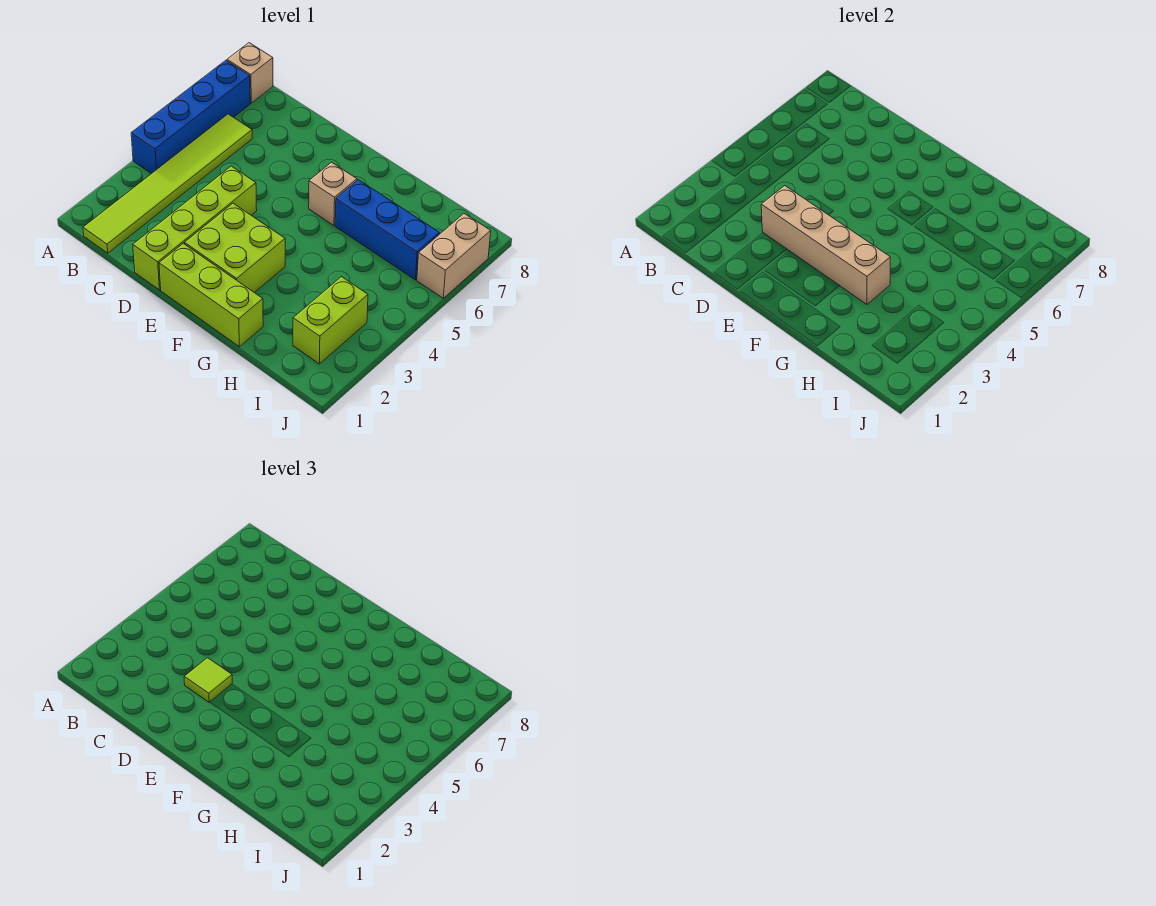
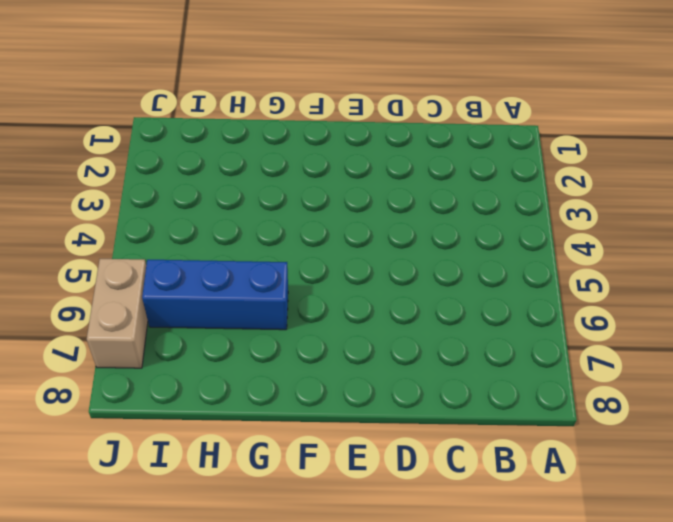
none -> blue brick A4:A7 level 1
none -> tan brick A8 level 1
none -> lime tile B1:B6 level 1

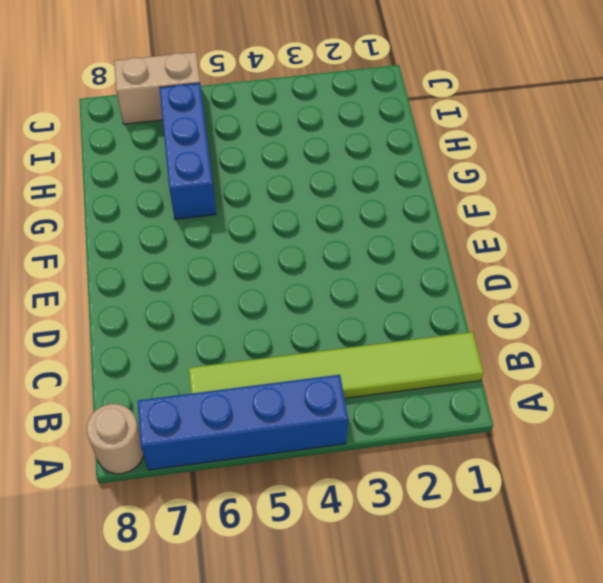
tan round brick A8 level 1 -> tan brick A8 level 1
none -> lime brick D1:D4 level 1
none -> lime brick E1:G1 level 1
none -> lime brick E2:F3 level 1

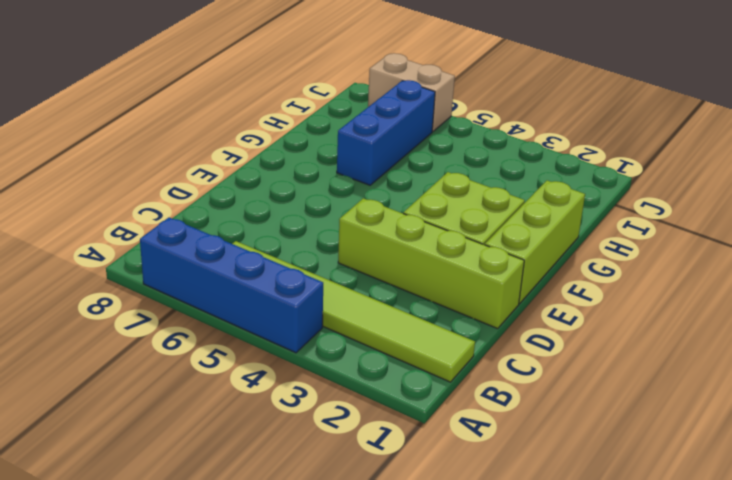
none -> tan brick A8 level 1
none -> tan brick F6 level 1
none -> lime brick I2:I3 level 1

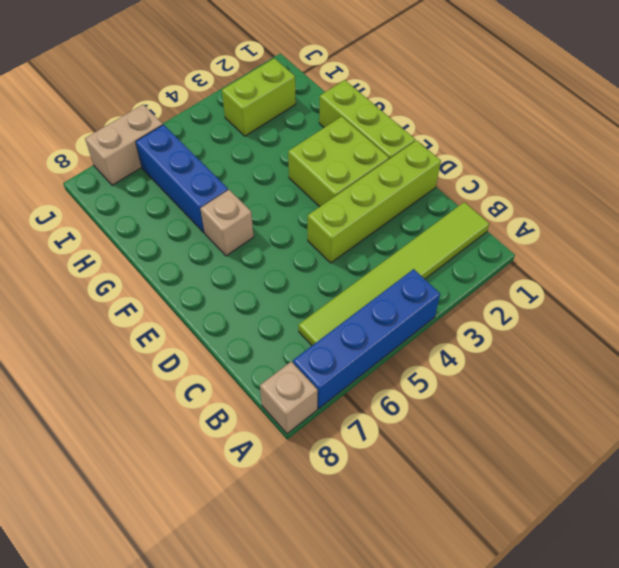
none -> tan brick D3:G3 level 2
none -> lime tile D3 level 3

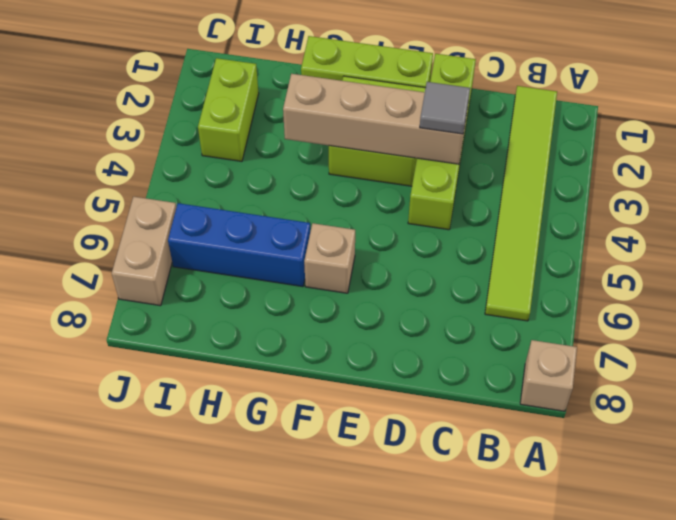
grey tile D3 level 3 -> lime tile D3 level 3
none -> blue brick A4:A7 level 1

